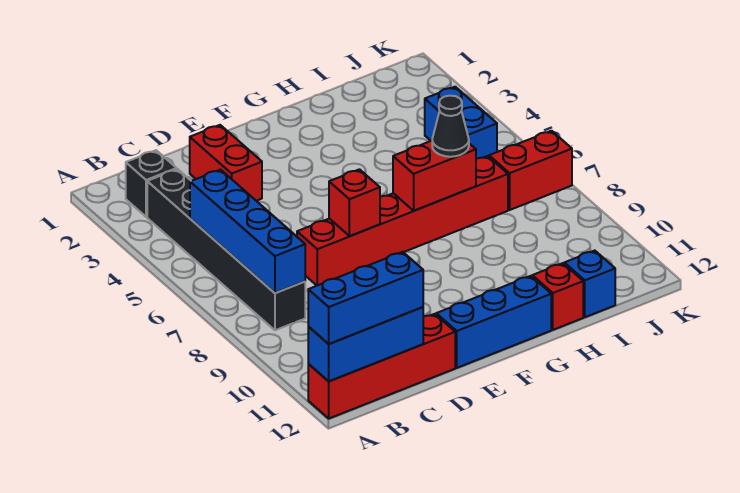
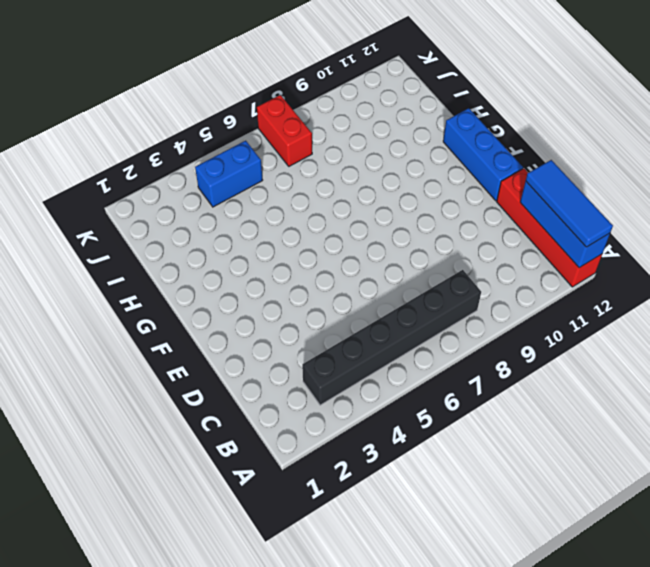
blue tile A12:C12 level 3 -> blue brick A12:C12 level 3
none -> black brick B2 level 1
none -> red brick D2:D3 level 1
none -> red brick D7:I7 level 1

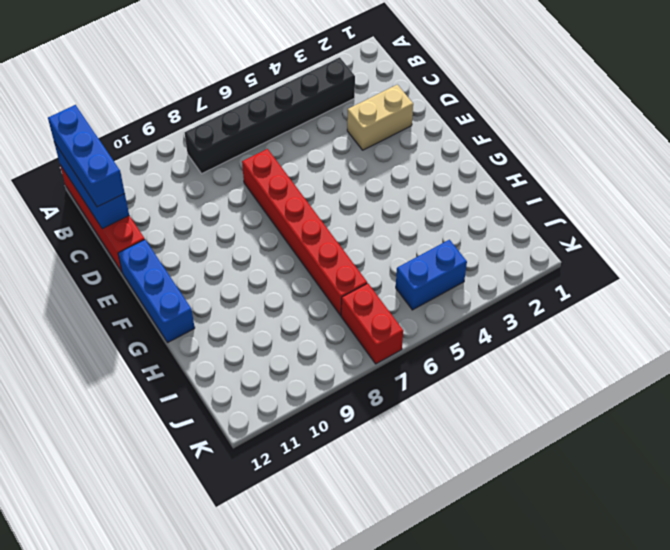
tan brick D2:D3 level 1 -> red brick D2:D3 level 1
none -> black brick B2 level 1
none -> red brick H12 level 1
none -> blue brick I12 level 1

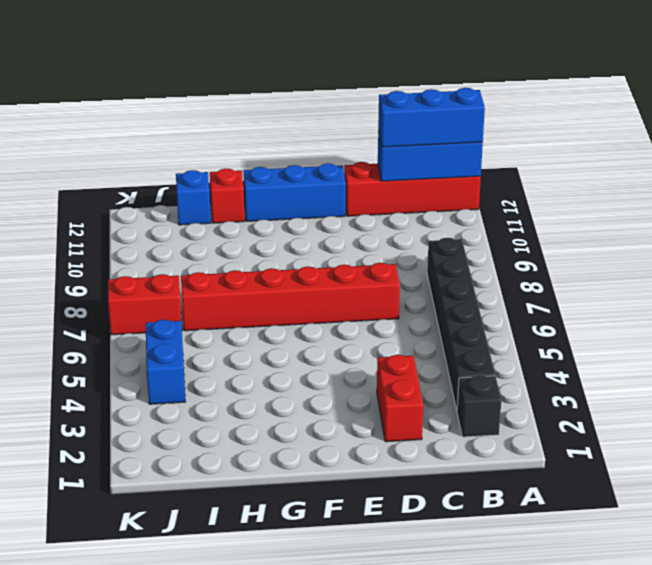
none -> blue brick B5:B8 level 2
none -> red brick E7 level 2
none -> red brick G7:H7 level 2

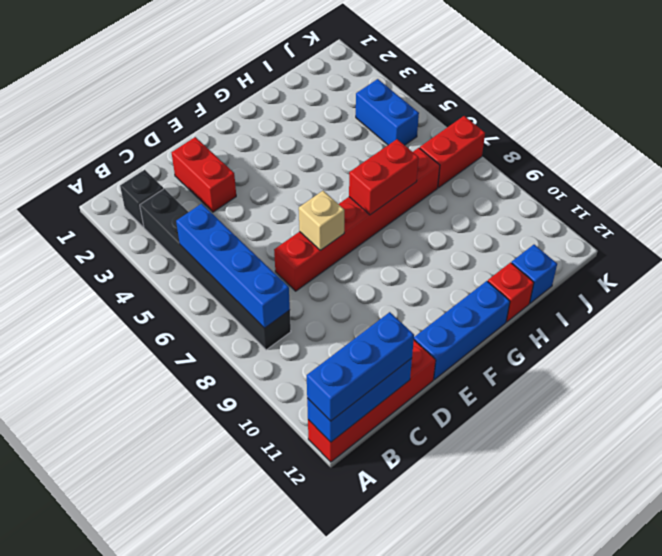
tan brick E7 level 2 -> red brick E7 level 2
none -> black cone H7 level 3

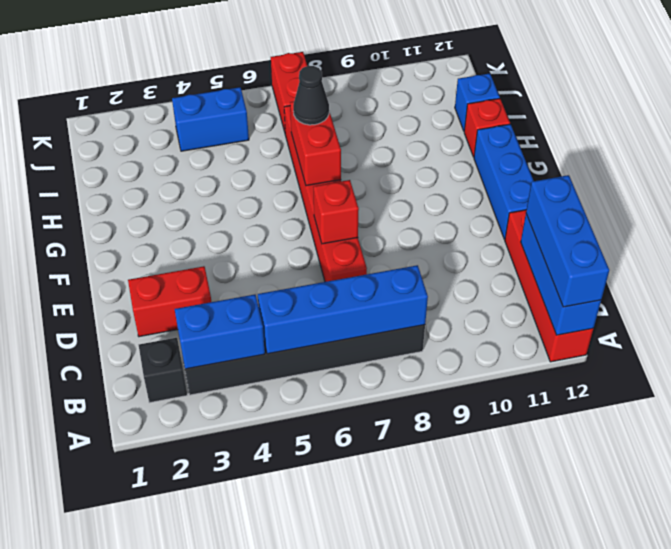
blue brick B3:B4 level 2 -> none

